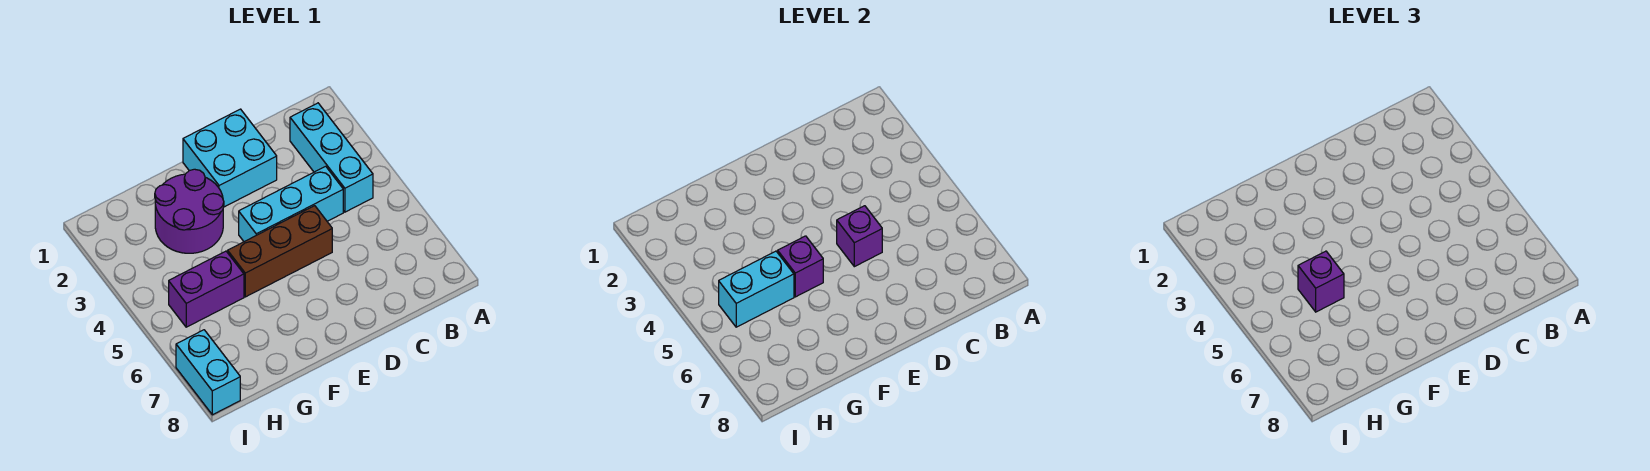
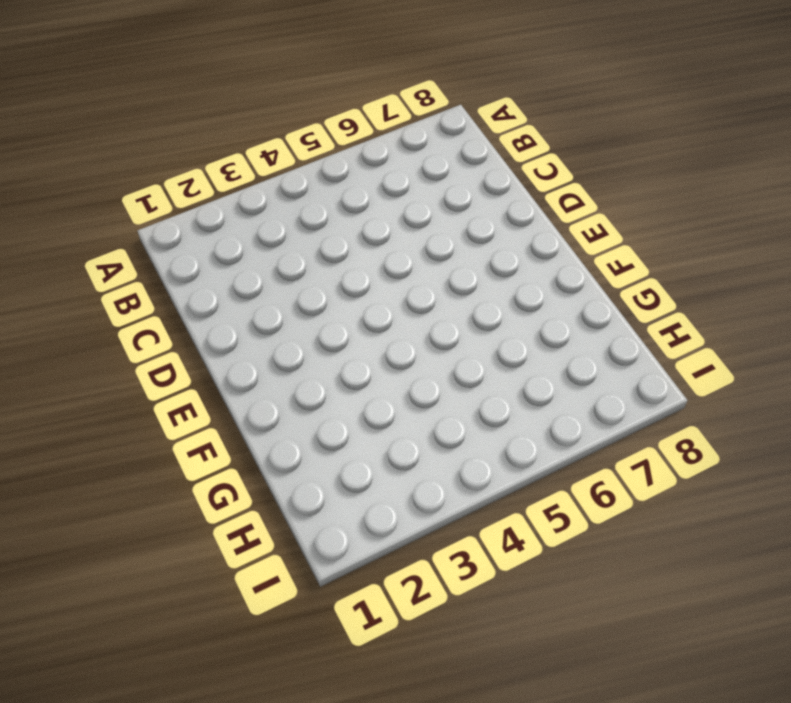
none -> cyan brick B2:B4 level 1
none -> cyan brick C4:E4 level 1

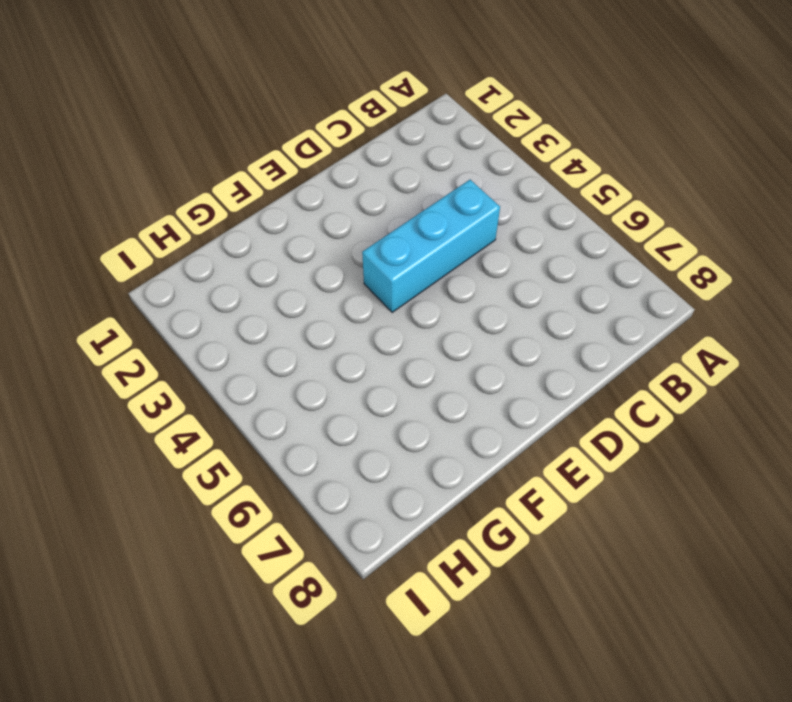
none -> cyan brick B2:B4 level 1
none -> cyan brick D1:E2 level 1

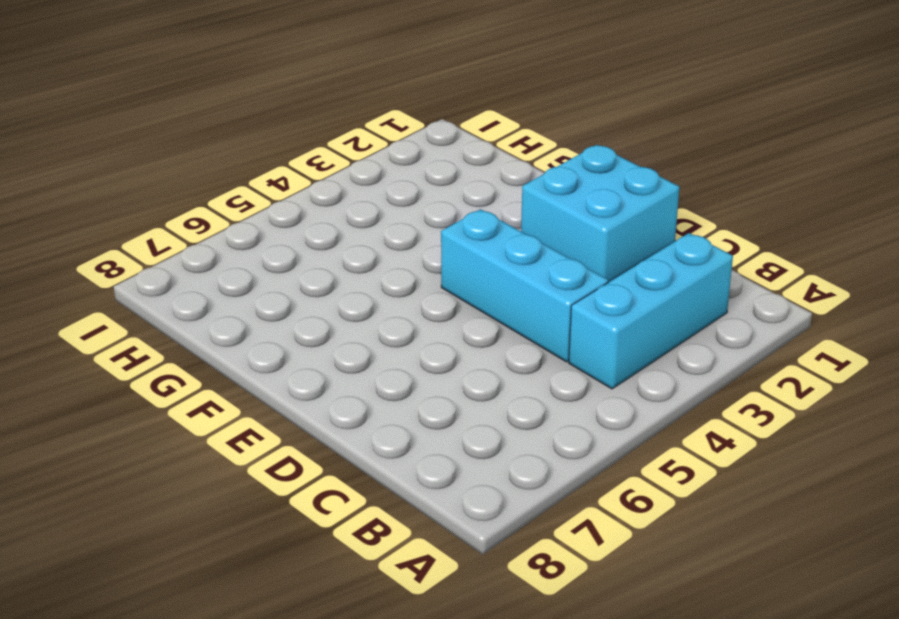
none -> brown brick D5:F5 level 1
none -> purple round brick F2:G3 level 1

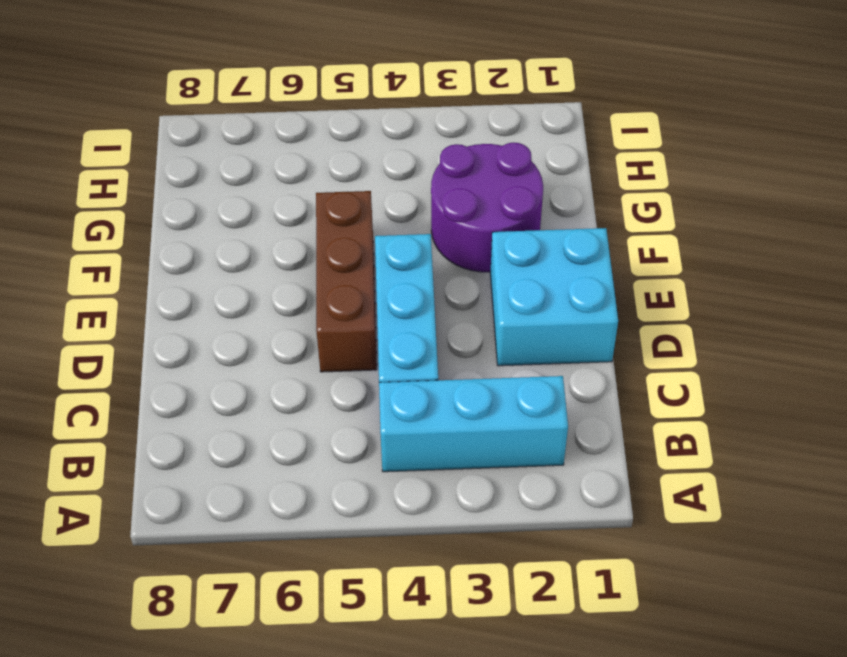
none -> purple brick G5:H5 level 1
none -> cyan brick I7:I8 level 1

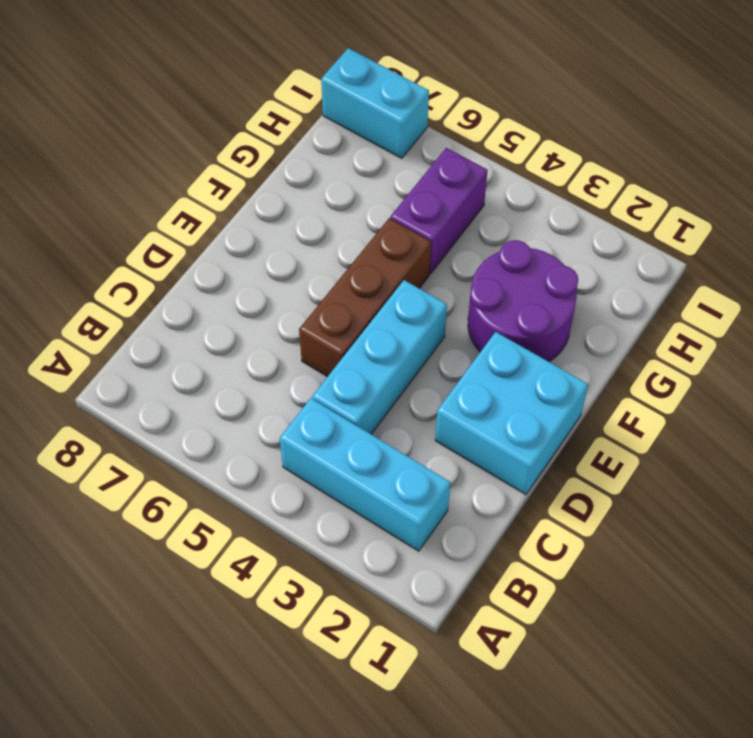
none -> purple brick D5 level 2
none -> purple brick F5 level 2

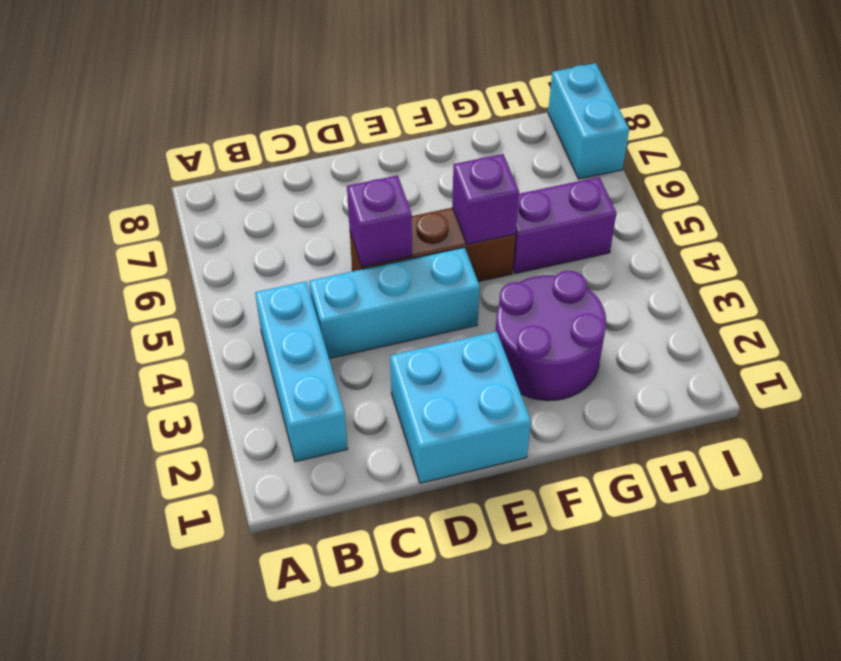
none -> cyan brick G5:H5 level 2
none -> purple brick G5 level 3

